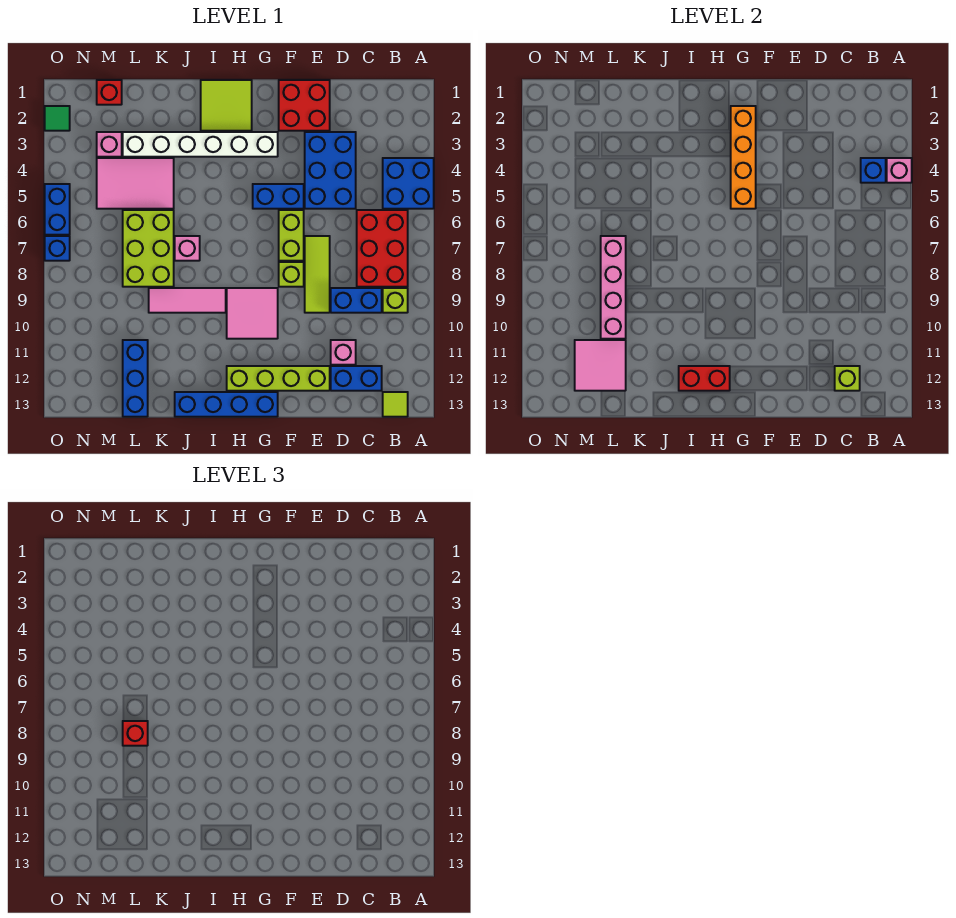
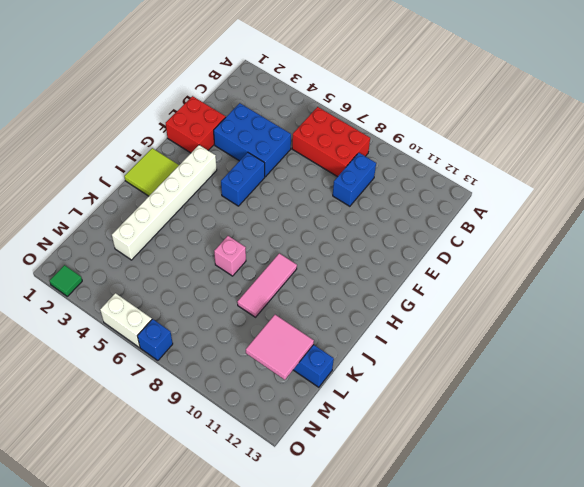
white brick O5:O6 level 1 -> blue brick O5:O6 level 1
none -> blue brick A4:B5 level 1
none -> lime brick B9 level 1
none -> lime tile B13 level 1
none -> blue brick C12:D12 level 1

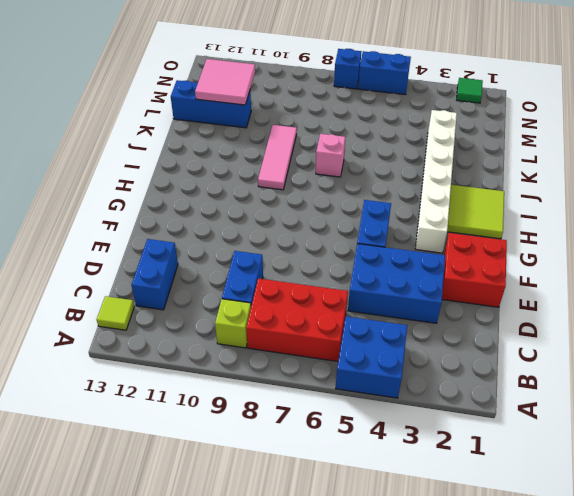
none -> pink brick D11 level 1
none -> lime tile E7:E9 level 1
none -> lime brick E12:H12 level 1
none -> lime brick F6:F7 level 1

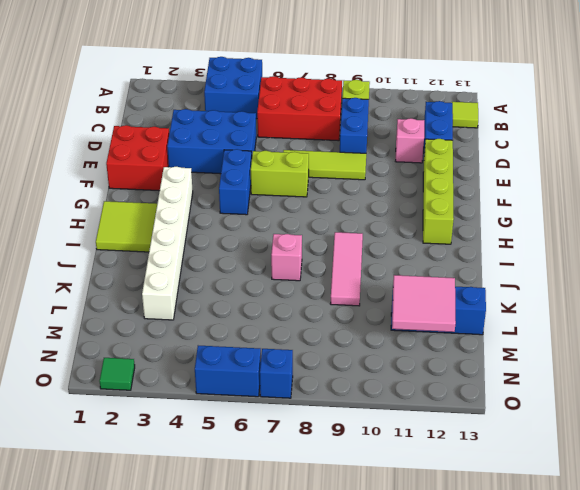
none -> lime brick F8 level 1
none -> pink tile G9:H10 level 1
none -> blue brick G13:J13 level 1
none -> pink tile K4:M5 level 1

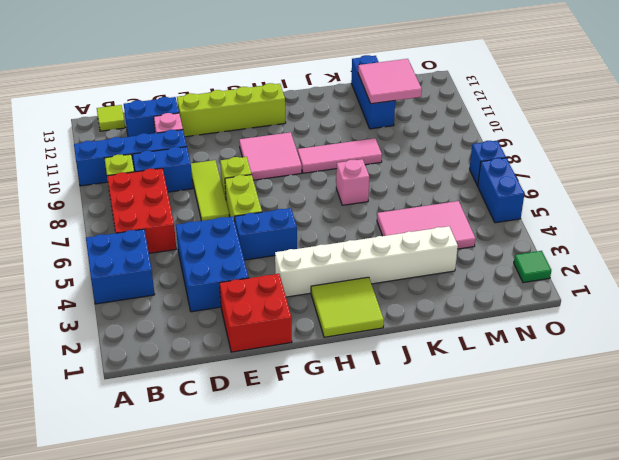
blue brick A10:D10 level 1 -> blue brick G13:J13 level 1
none -> lime brick K6:L8 level 1
none -> red brick M1 level 1
none -> pink brick M3 level 1
none -> pink brick A4 level 2

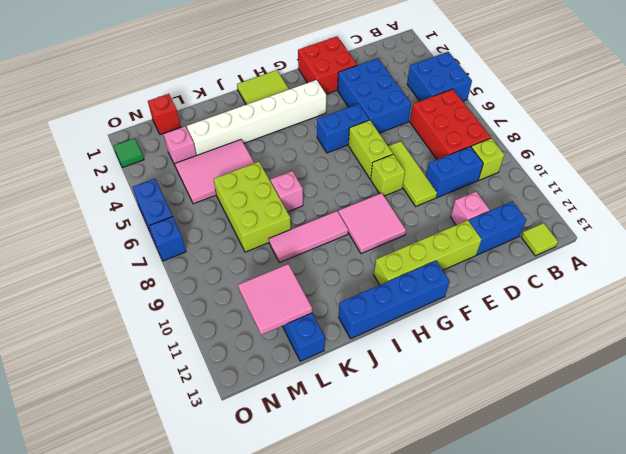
none -> pink brick A4 level 2
none -> blue brick B4 level 2
none -> lime brick C12 level 2
none -> orange brick G2:G5 level 2

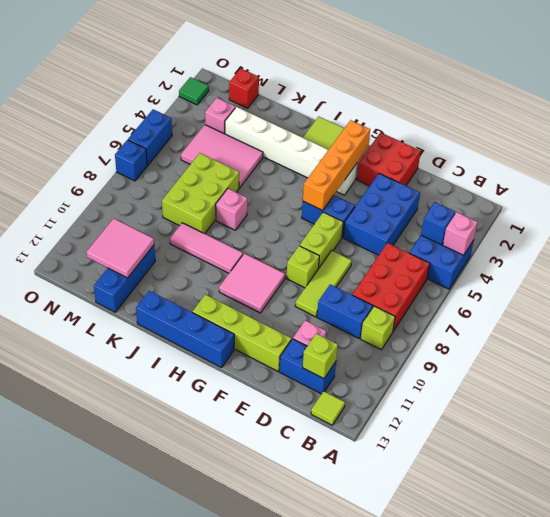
none -> red brick H12:I12 level 2
none -> pink brick L7:L10 level 2
none -> red brick L8 level 3

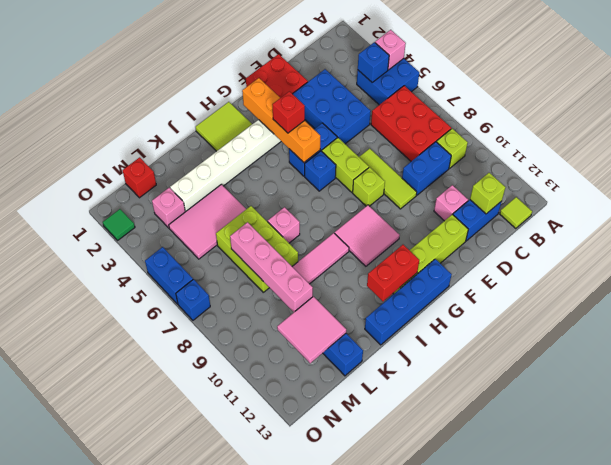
red brick G4 level 3 -> red brick L8 level 3
blue brick G6 level 1 -> none

